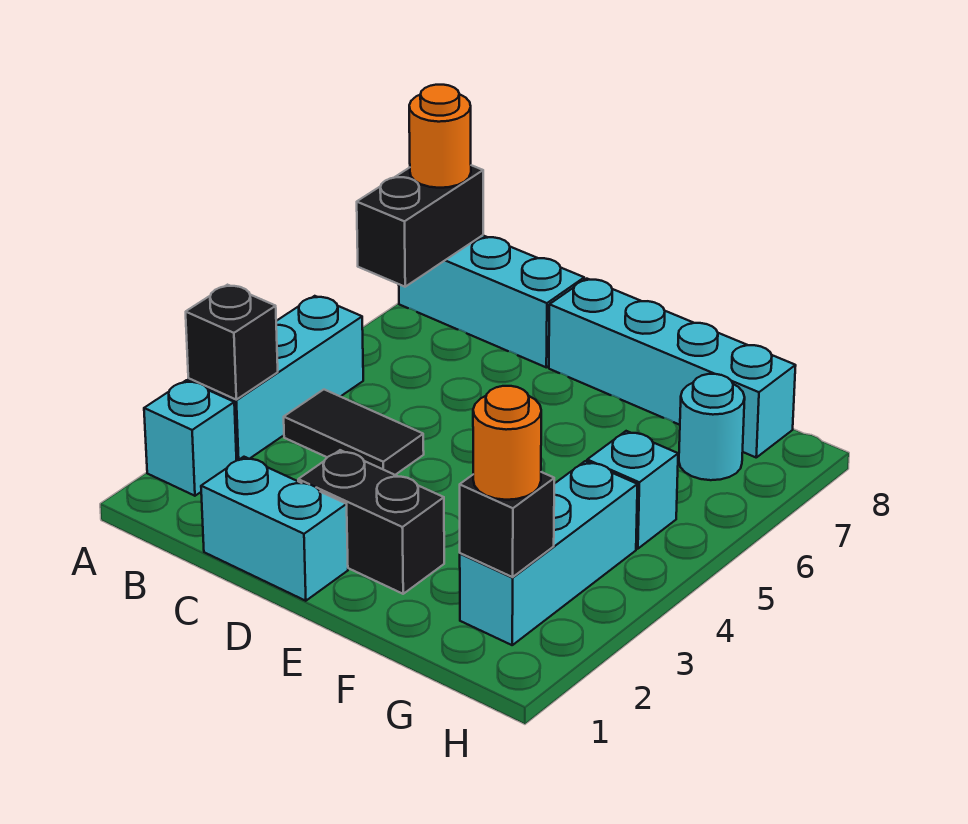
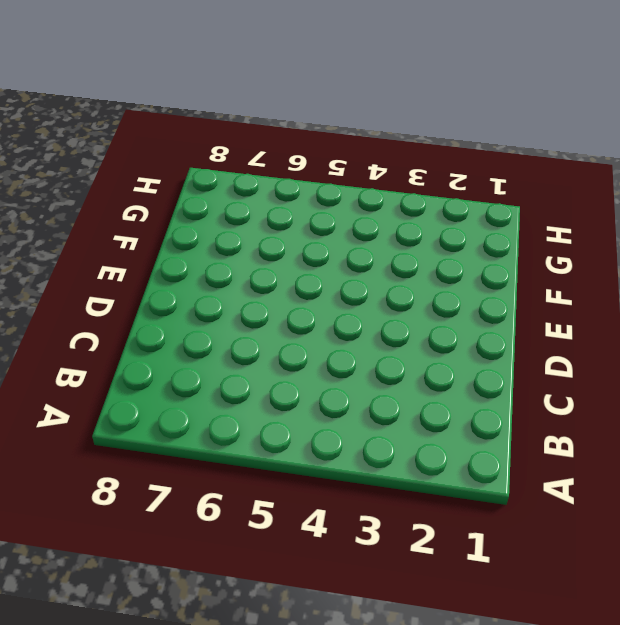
none -> cyan brick A2 level 1
none -> cyan brick A3:A5 level 1
none -> cyan brick A8:C8 level 1

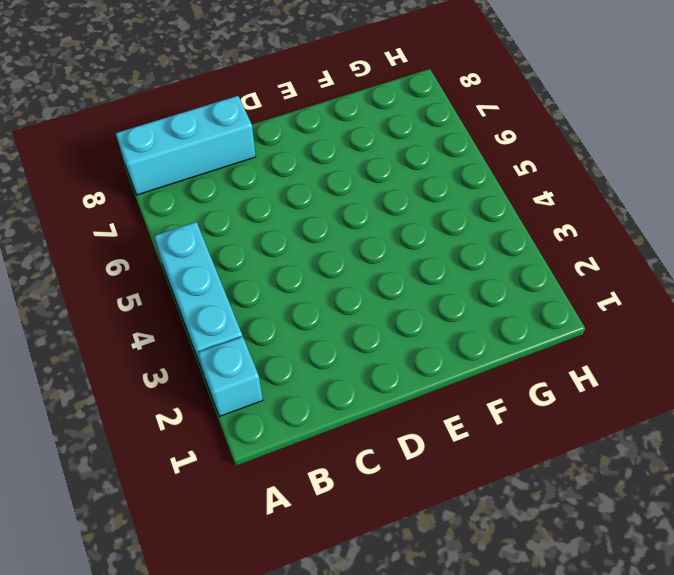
none -> black tile B4:C4 level 1
none -> cyan brick C1:D1 level 1
none -> black brick D2:E2 level 1

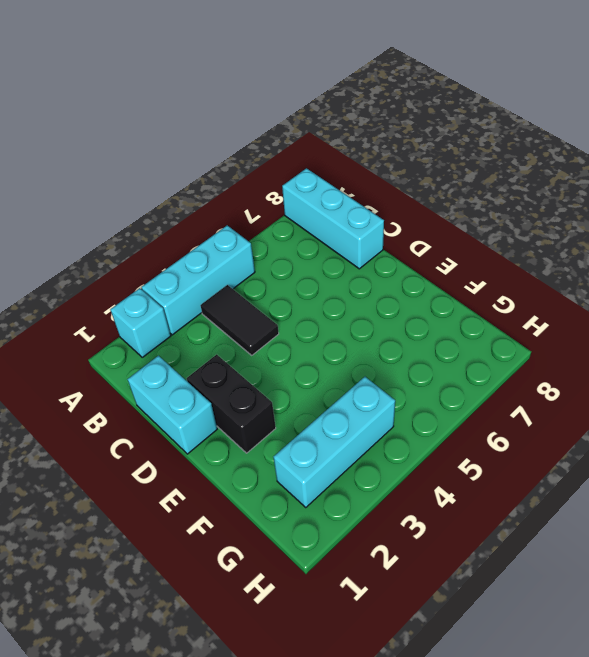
none -> cyan brick D8:G8 level 1
none -> cyan brick G5 level 1
none -> cyan round brick G7 level 1

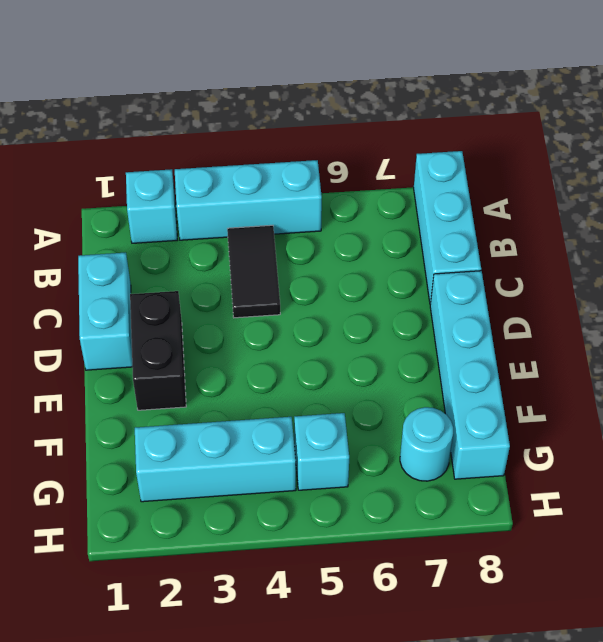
none -> black brick A3 level 2
none -> black brick A7:A8 level 2
none -> black brick G2 level 2

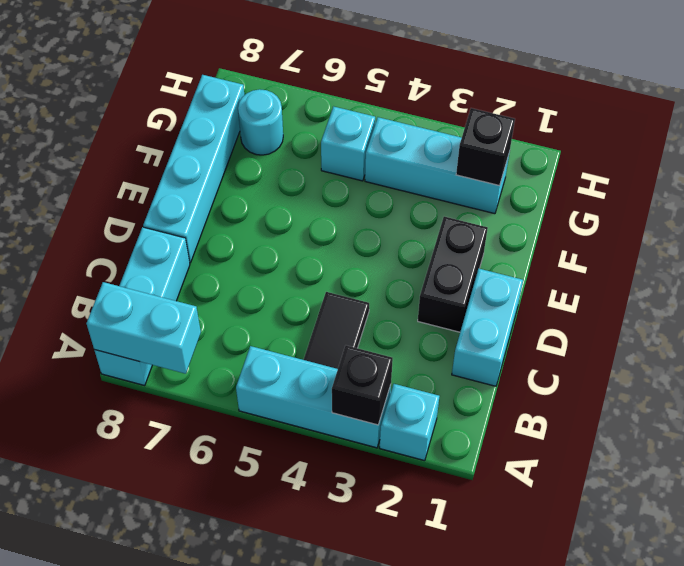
cyan brick A7:A8 level 2 -> black brick A7:A8 level 2
none -> orange round brick A8 level 3
none -> orange round brick G2 level 3

